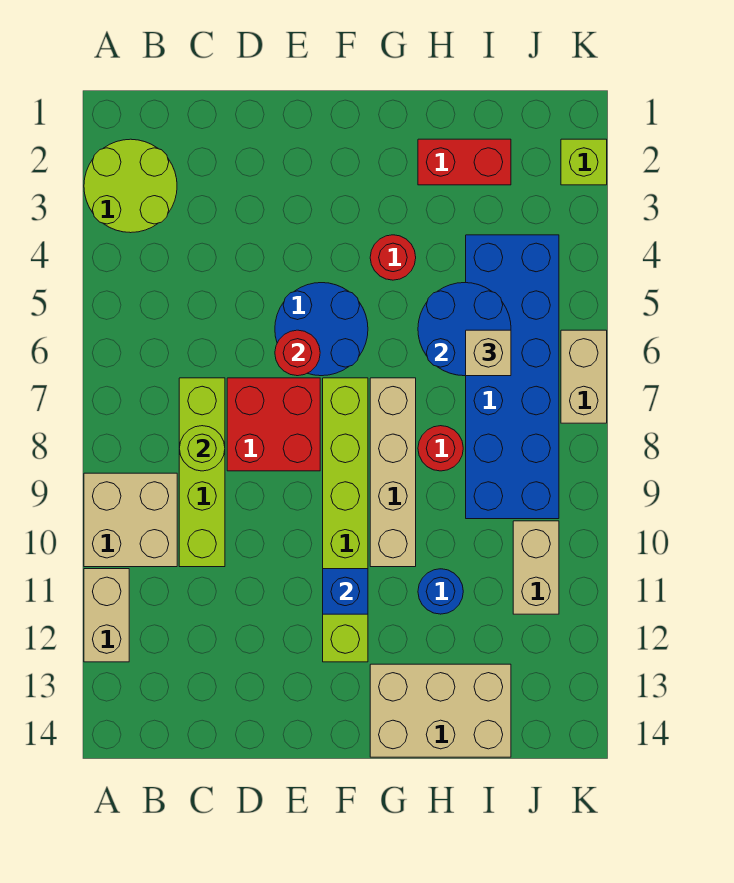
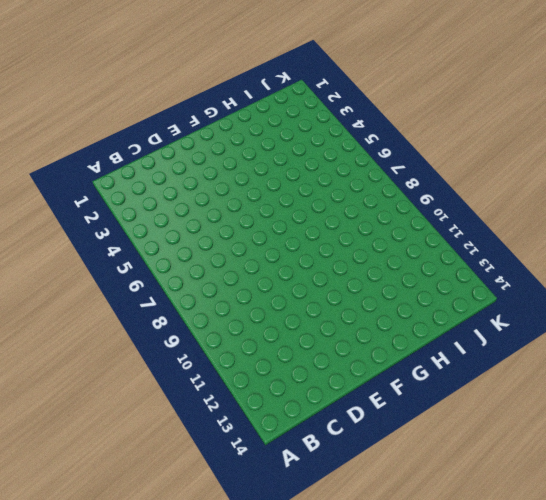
none -> lime round brick A2:B3 level 1
none -> tan brick A9:B10 level 1
none -> tan brick A11:A12 level 1

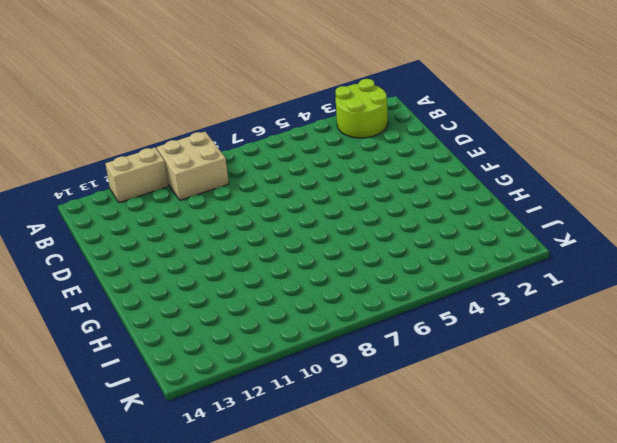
none -> lime brick C7:C10 level 1
none -> red brick D7:E8 level 1
none -> blue round brick E5:F6 level 1

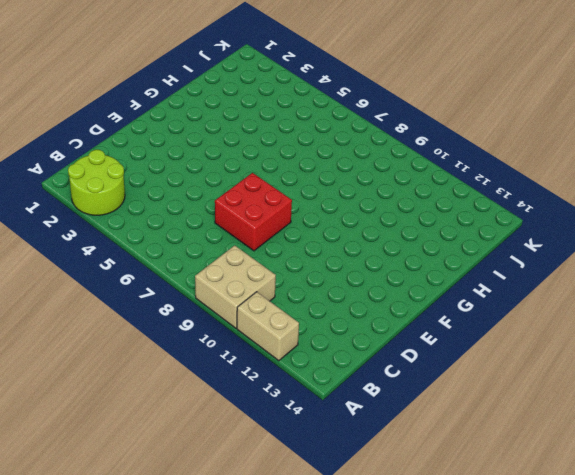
none -> lime brick C7:C10 level 1
none -> blue round brick E5:F6 level 1
none -> lime brick F7:F12 level 1

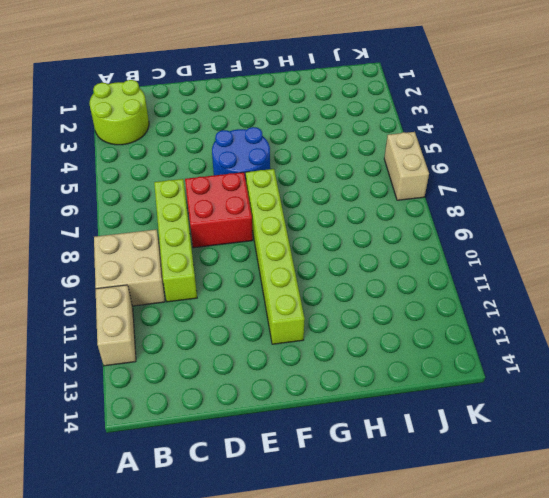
none -> red round brick G4 level 1
none -> tan brick G7:G10 level 1
none -> tan brick G13:I14 level 1

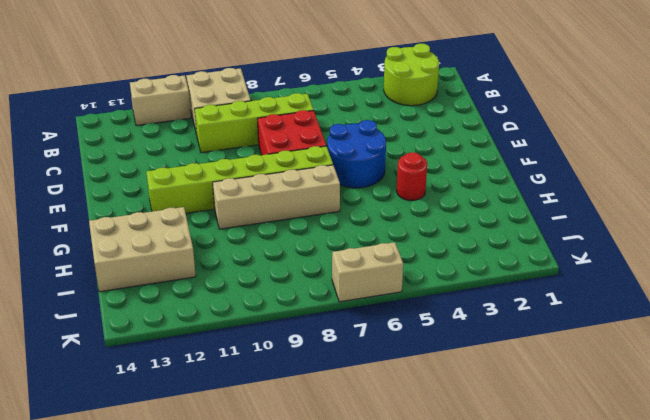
tan brick H12:I14 level 1 -> tan brick G13:I14 level 1
none -> red brick H2:I2 level 1
none -> red round brick H8 level 1
none -> blue round brick H11 level 1

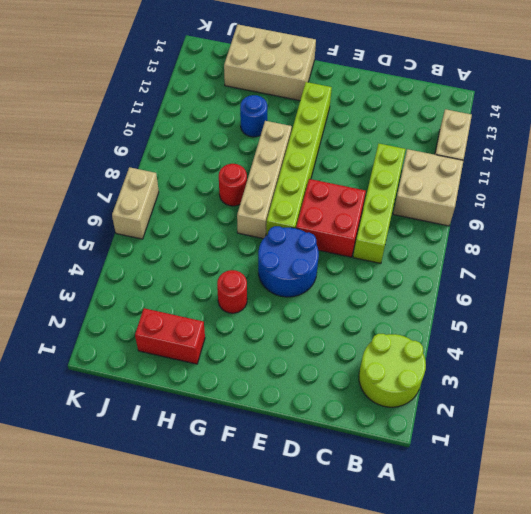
none -> blue brick I4:J9 level 1
none -> tan brick J10:J11 level 1
none -> lime brick K2 level 1

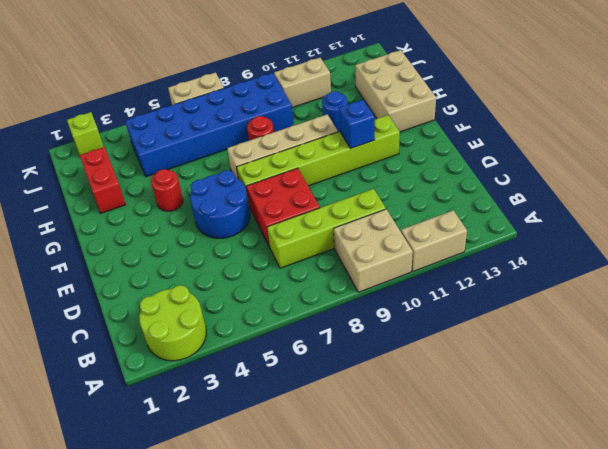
none -> lime round brick C8 level 2
none -> red round brick E6 level 2
none -> blue round brick H5:I6 level 2

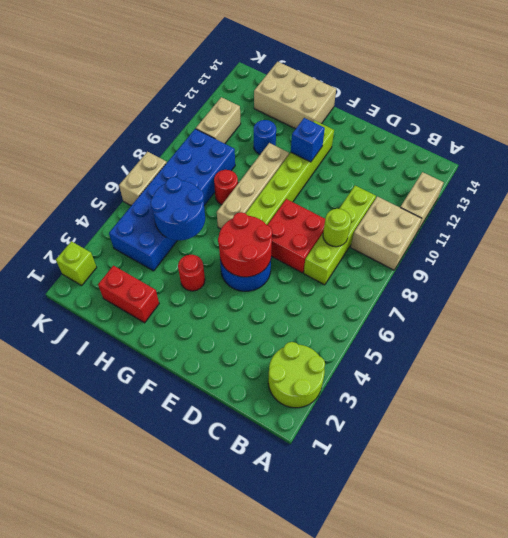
red round brick E5:F6 level 2 -> red round brick E6 level 2
none -> tan brick I6 level 3

